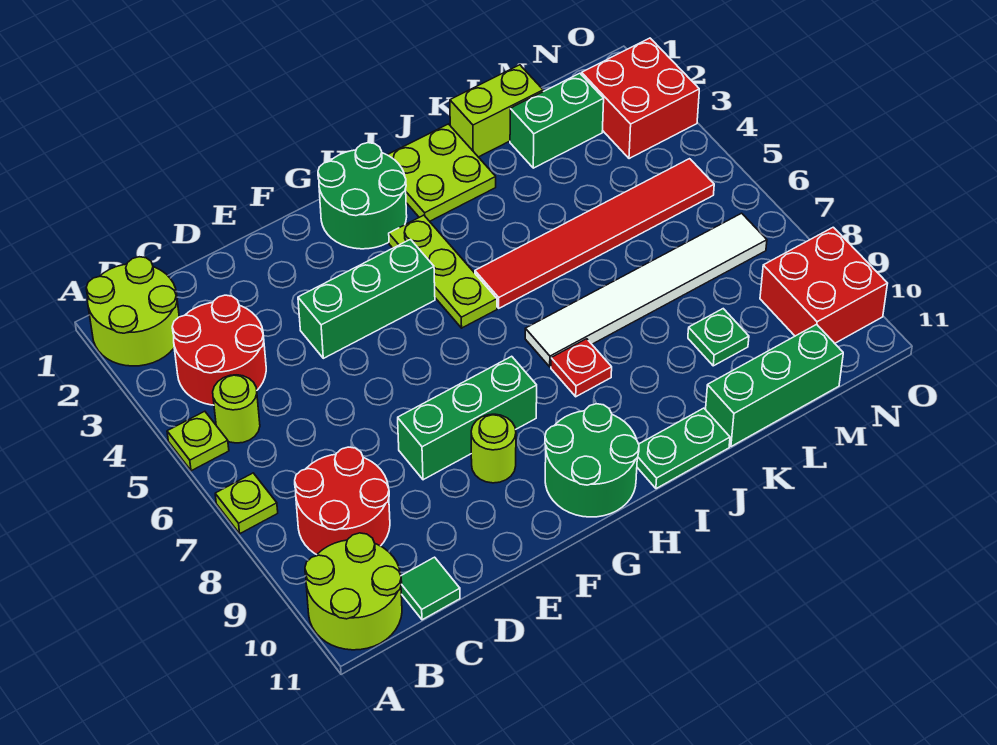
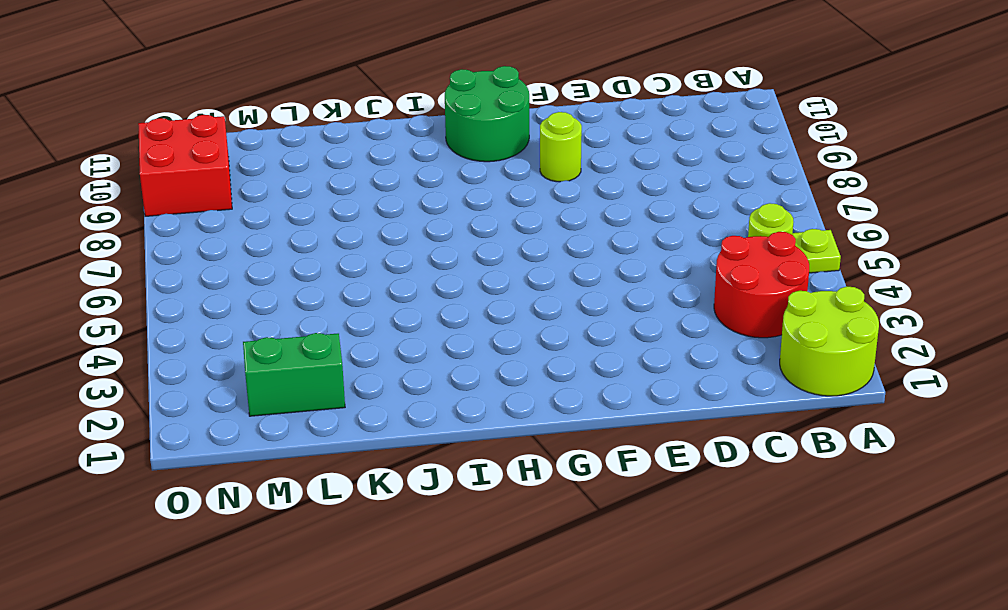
none -> lime plate A7 level 1
none -> lime round brick A10:B11 level 1
none -> red round brick B8:C9 level 1

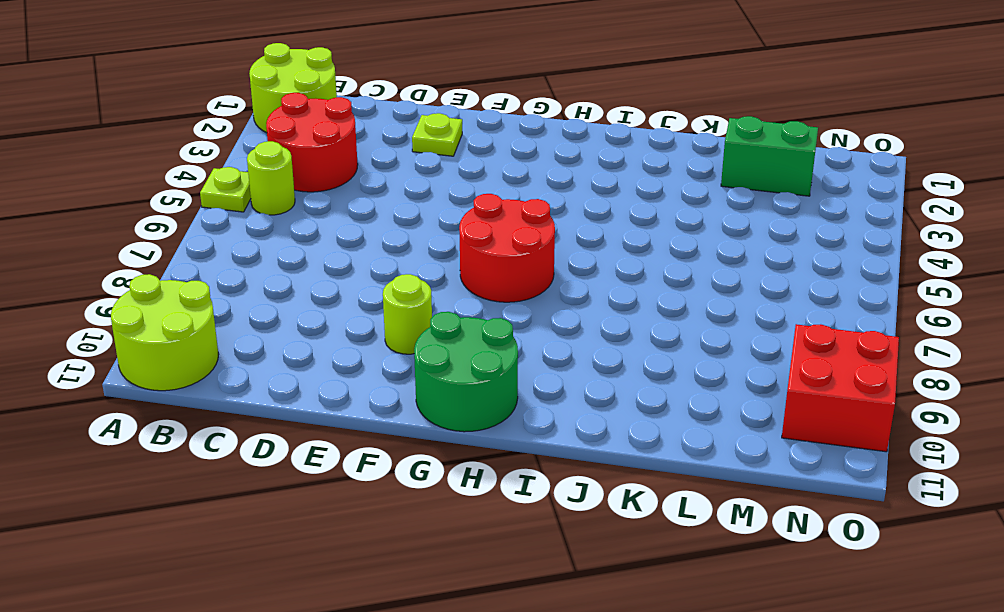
lime plate E2 level 1 -> lime plate A7 level 1
red round brick G6:H7 level 1 -> red round brick B8:C9 level 1
none -> green tile C11 level 1
none -> green brick E4:G4 level 1
none -> green brick E8:G8 level 1

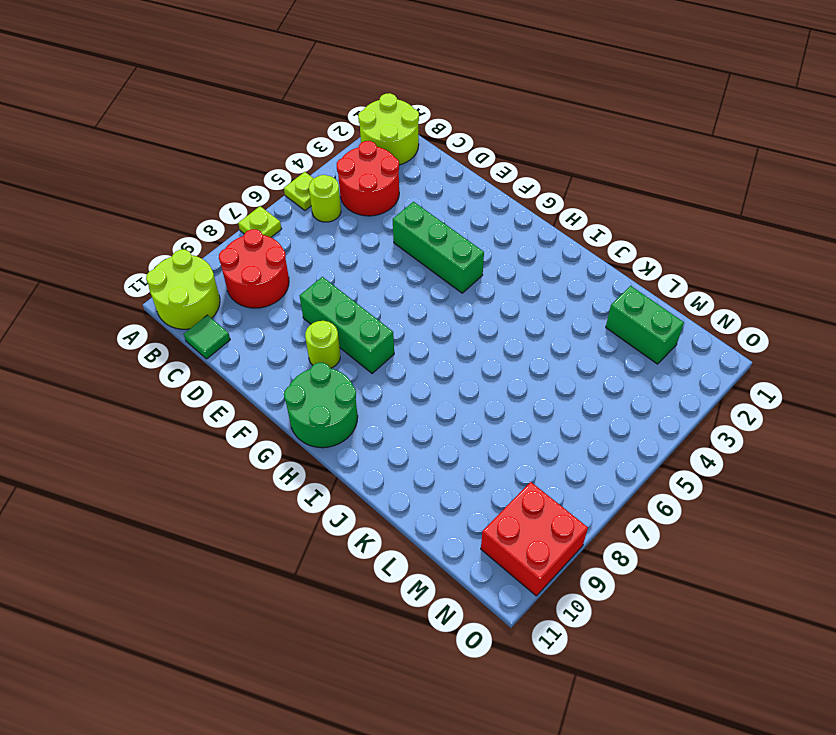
none -> green round brick G1:H2 level 1
none -> lime plate H3:H5 level 1
none -> lime plate I1:J2 level 1

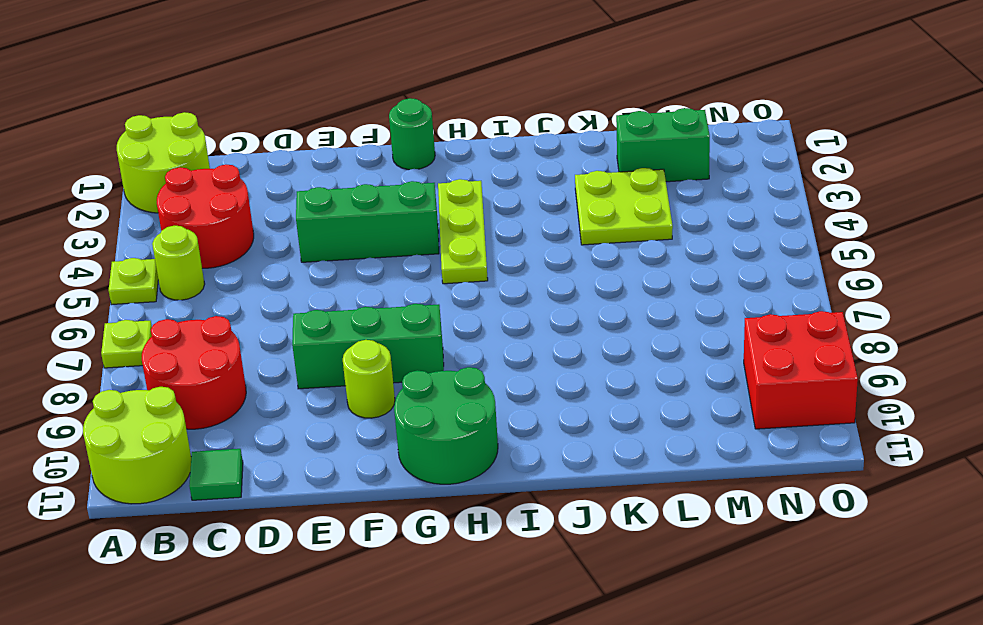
green round brick G1 level 1 -> green round brick G1:H2 level 1
lime plate K3:L4 level 1 -> lime plate I1:J2 level 1
none -> red tile I5:N5 level 1
none -> white tile I7:N7 level 1
none -> red plate I8 level 1

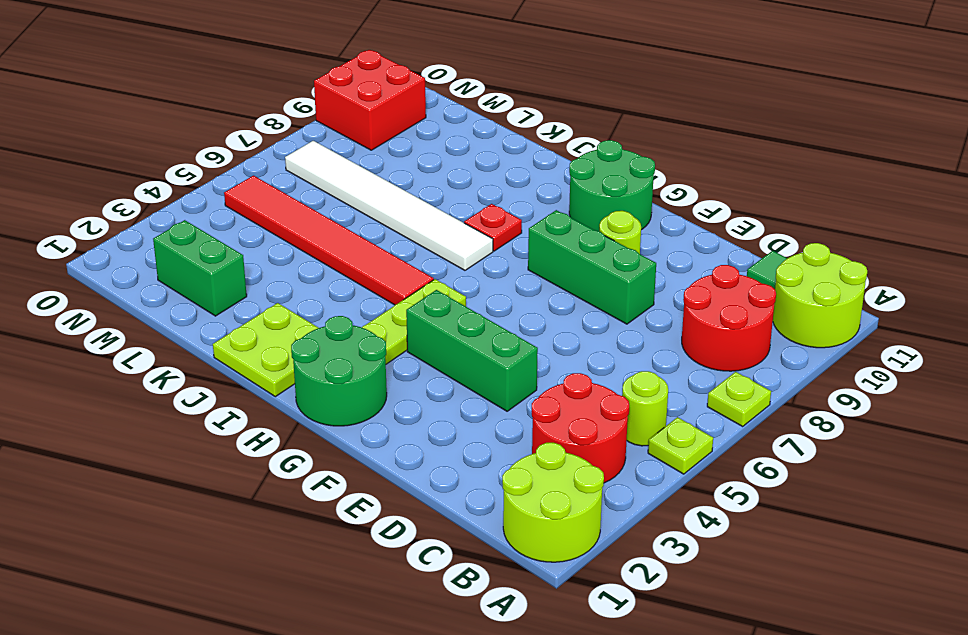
none -> green plate I11:J11 level 1
none -> lime brick K1:L1 level 1
none -> green brick K11:M11 level 1

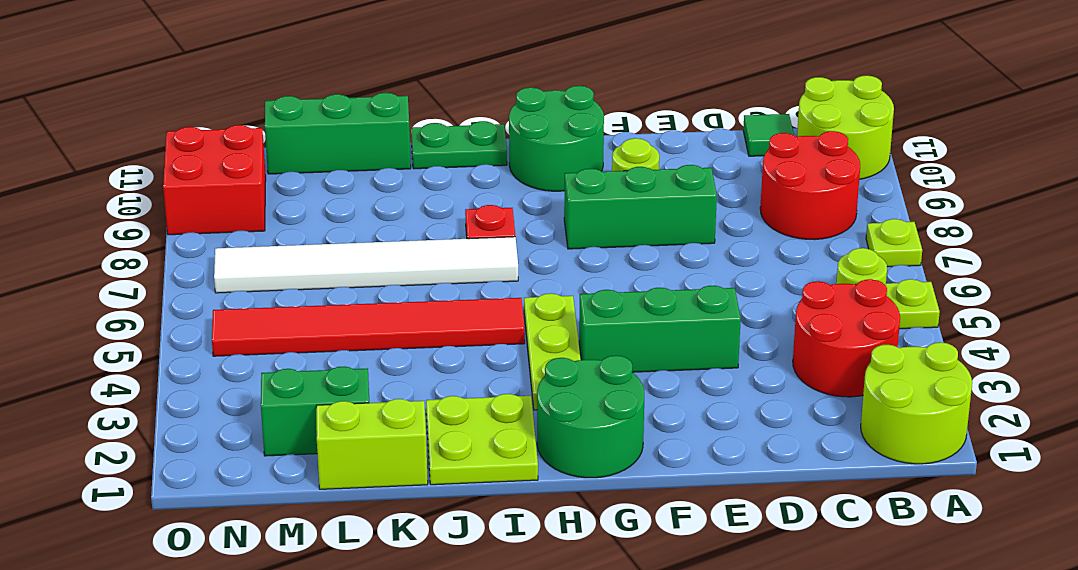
none -> green plate L9 level 1
none -> red brick N2:O3 level 1

